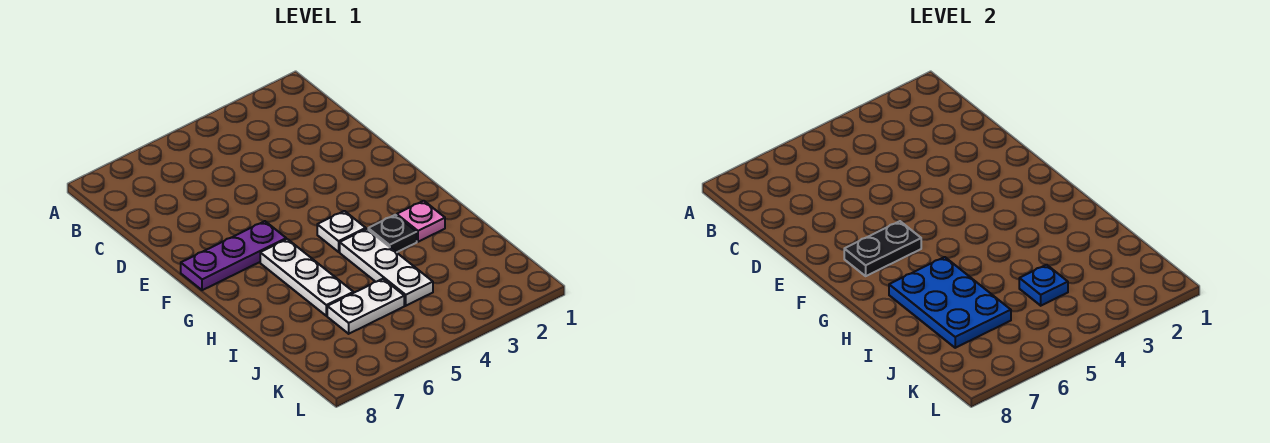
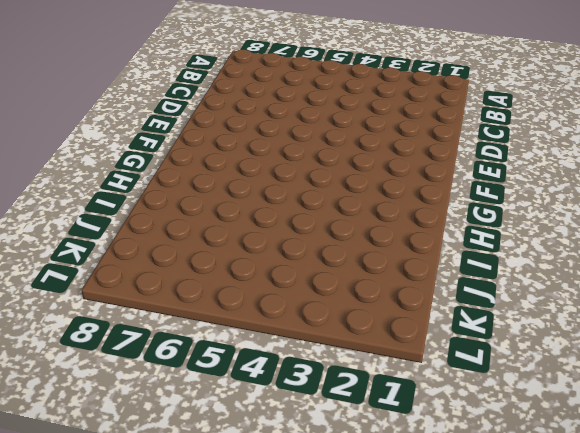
none -> purple plate F6:F8 level 1
none -> white plate G4 level 1

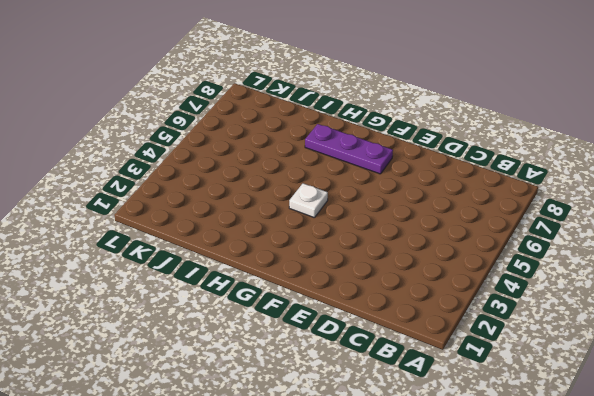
purple plate F7:H7 level 1 -> purple plate F6:F8 level 1
none -> white plate G6:I6 level 1
none -> pink plate H2 level 1

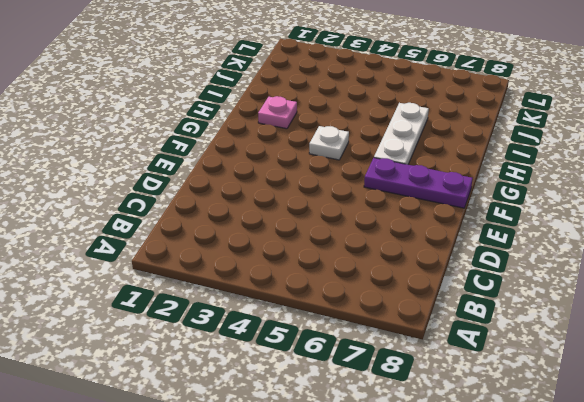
none -> black plate H3 level 1
none -> white plate H4:J4 level 1

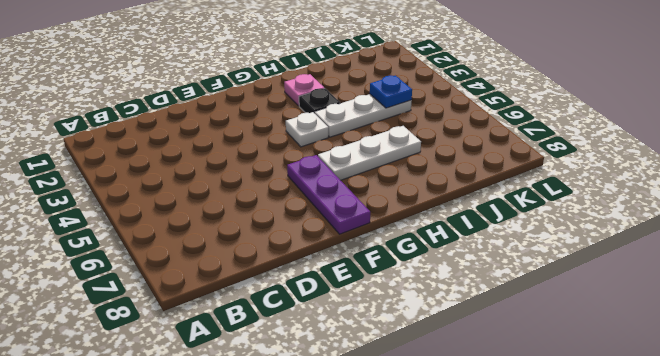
none -> white plate J5:J6 level 1
none -> black plate F6:F7 level 2

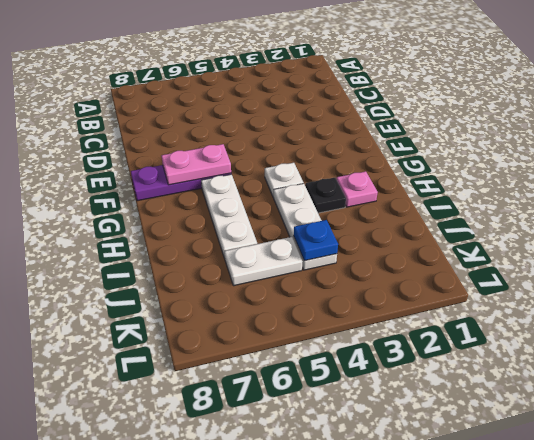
pink plate F6:F7 level 2 -> black plate F6:F7 level 2
none -> blue plate H6:J7 level 2

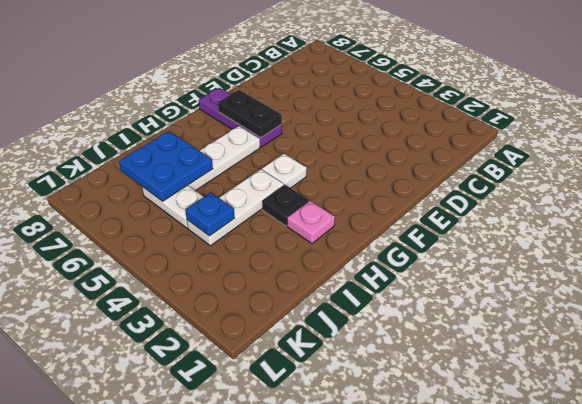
blue plate I6:J7 level 2 -> blue plate H6:J7 level 2

